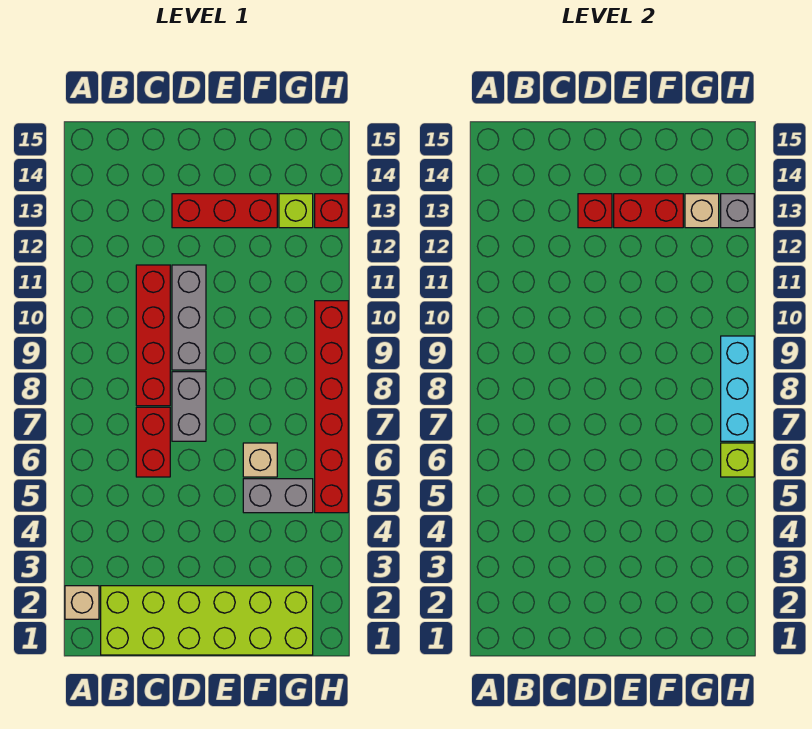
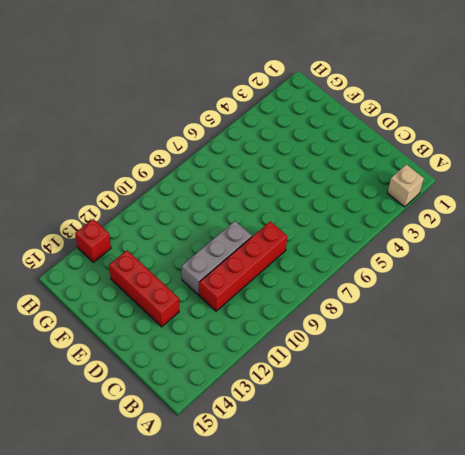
none -> lime brick B1:G2 level 1
none -> red brick C6:C7 level 1
none -> grey brick D7:D8 level 1

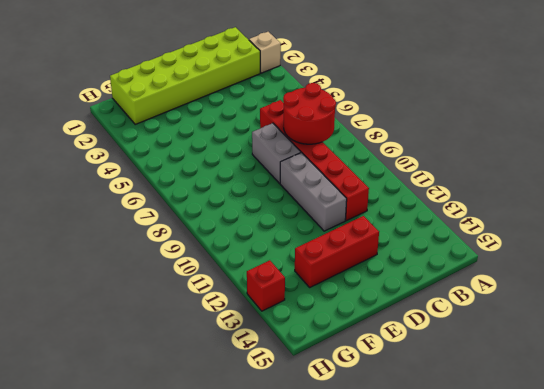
red round brick B7:C8 level 2 -> none
none -> grey brick F5:G5 level 1
none -> tan brick F6 level 1
none -> lime brick G13 level 1

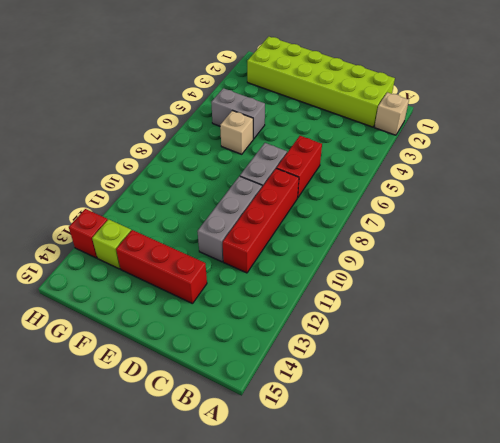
none -> red brick H5:H10 level 1
none -> red brick D13 level 2
none -> red brick E13:F13 level 2

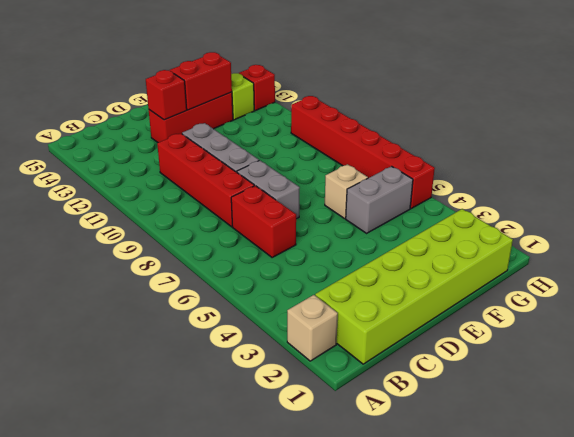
none -> tan brick G13 level 2
none -> lime brick H6 level 2
none -> cyan brick H7:H9 level 2

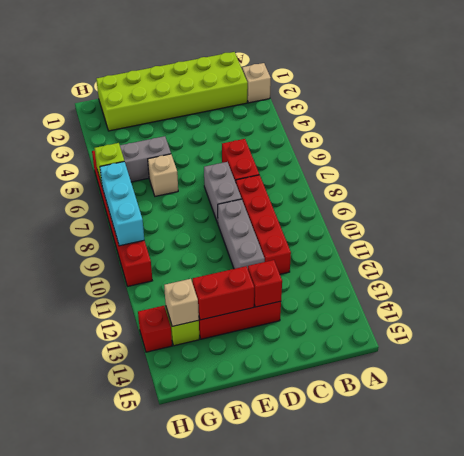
none -> grey brick H13 level 2

